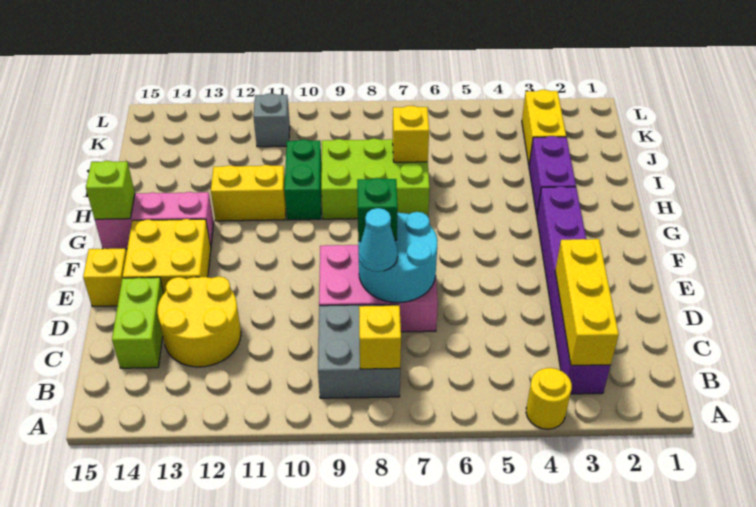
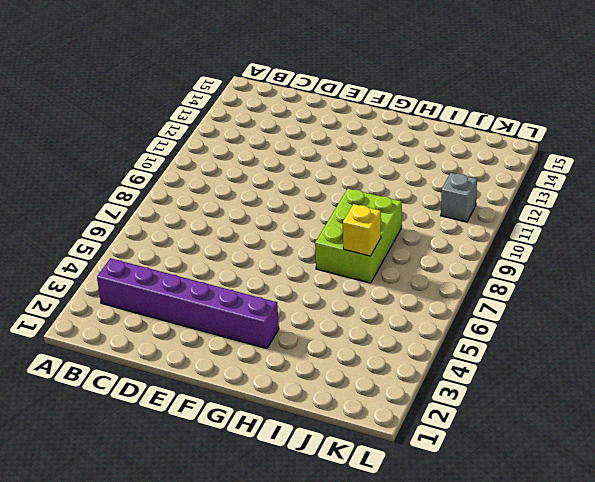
none -> yellow round brick A4 level 1
none -> grey brick B8:C9 level 1
none -> yellow round brick C12:D13 level 1

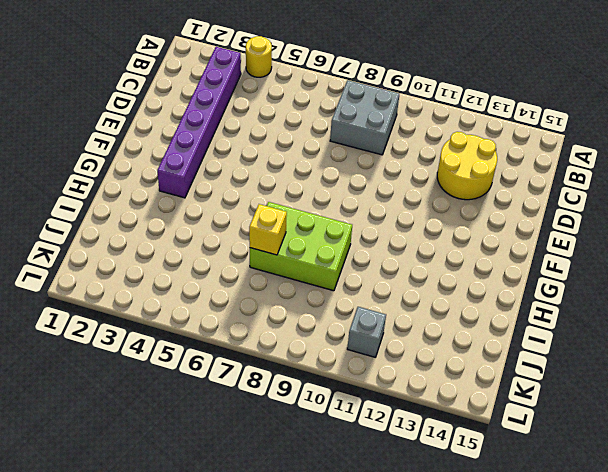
none -> lime brick C14:D14 level 1
none -> pink brick D7:E9 level 1
none -> yellow brick E13:F14 level 1

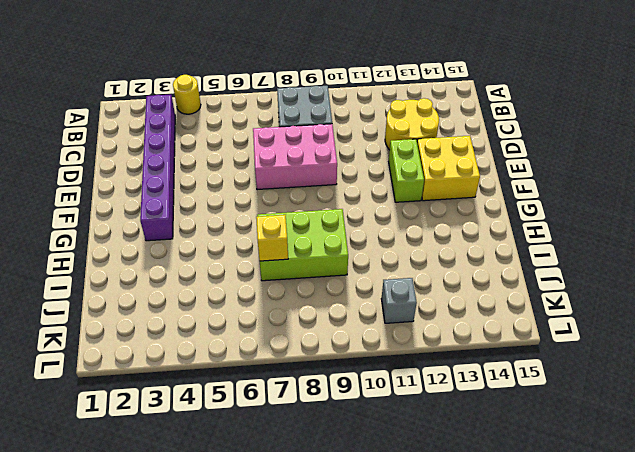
lime brick E12:F12 level 1 -> lime brick C14:D14 level 1
none -> yellow brick E15 level 1
none -> pink brick G13:G15 level 1
none -> purple brick H3:I3 level 1

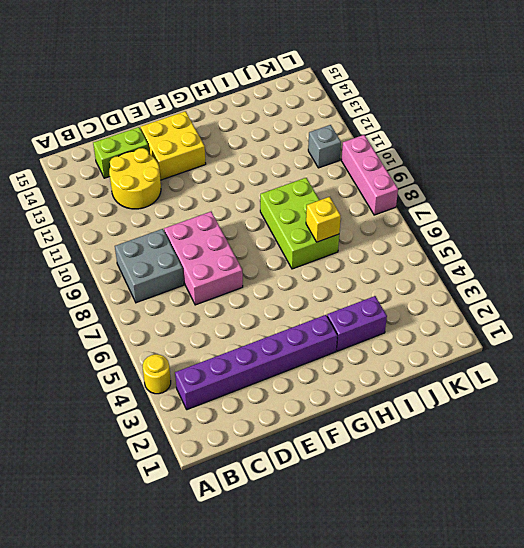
pink brick L8:L10 level 1 -> pink brick G13:G15 level 1
none -> yellow brick E15 level 1
none -> green brick H10:I10 level 1
none -> yellow brick H11:H12 level 1

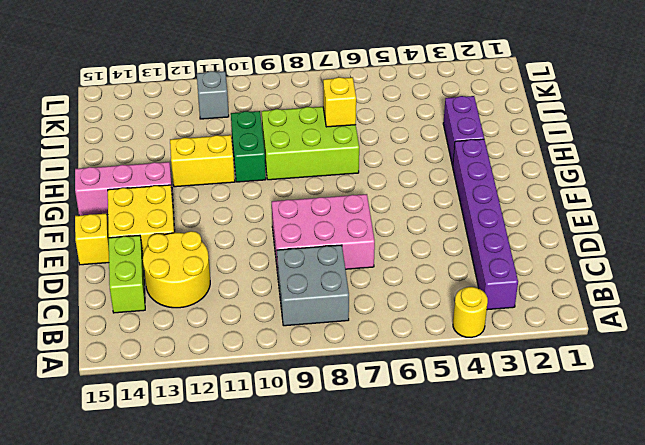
none -> yellow brick J3:K3 level 1
none -> yellow brick B3:D3 level 2
none -> yellow brick B8 level 2

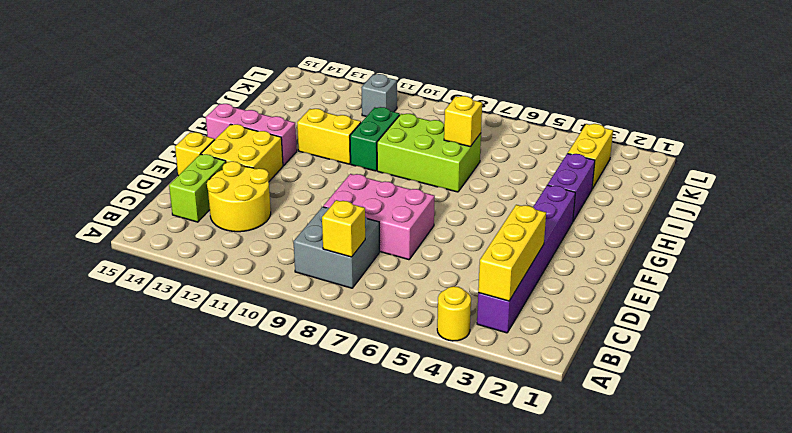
none -> cyan round brick D7:E8 level 2
none -> lime brick G15 level 2
none -> cyan cone D8 level 3

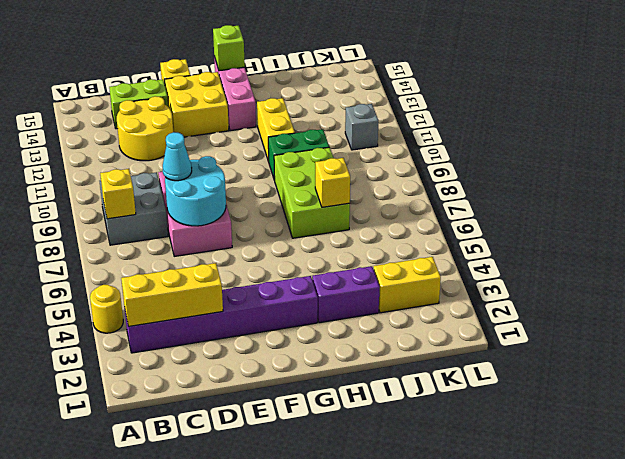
none -> green brick E8 level 3

